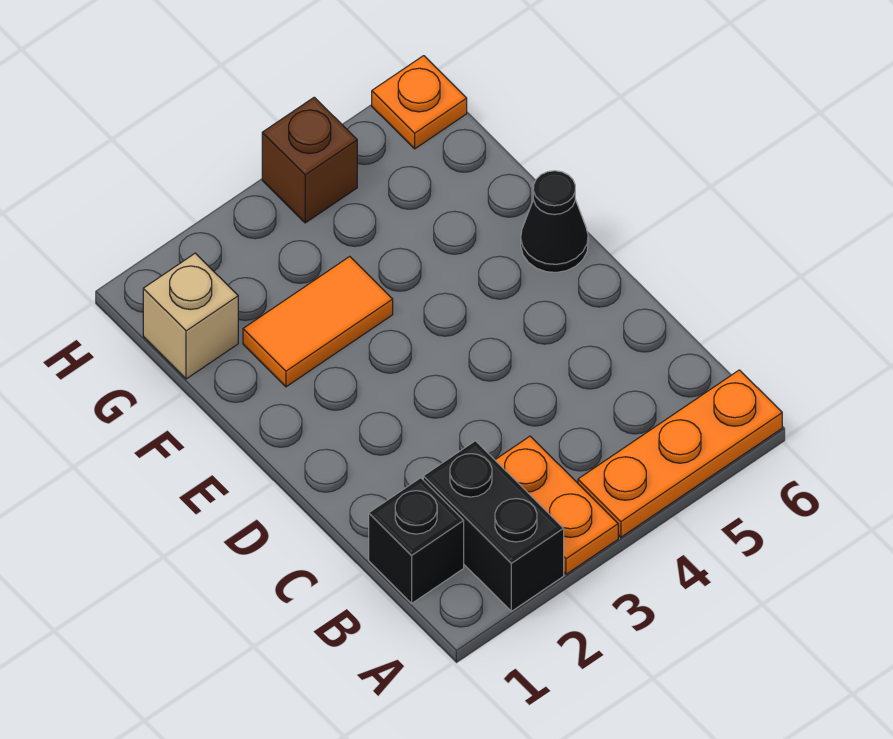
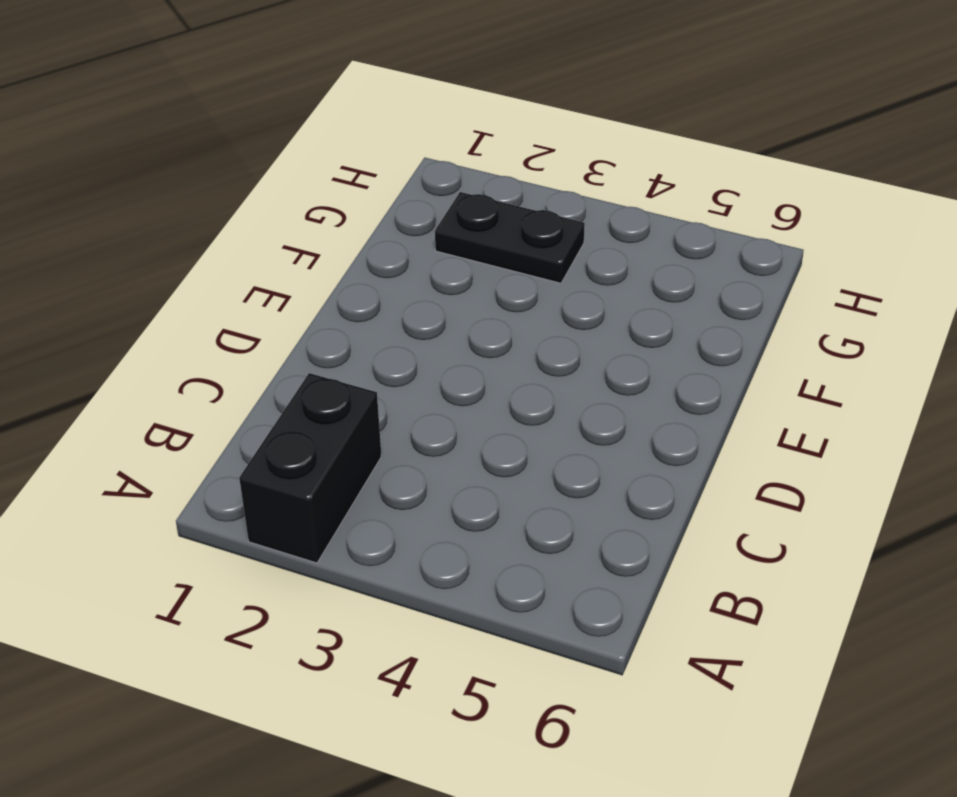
black plate G2:G3 level 1 -> none
none -> orange plate A3:B3 level 1
none -> orange plate A4:A6 level 1

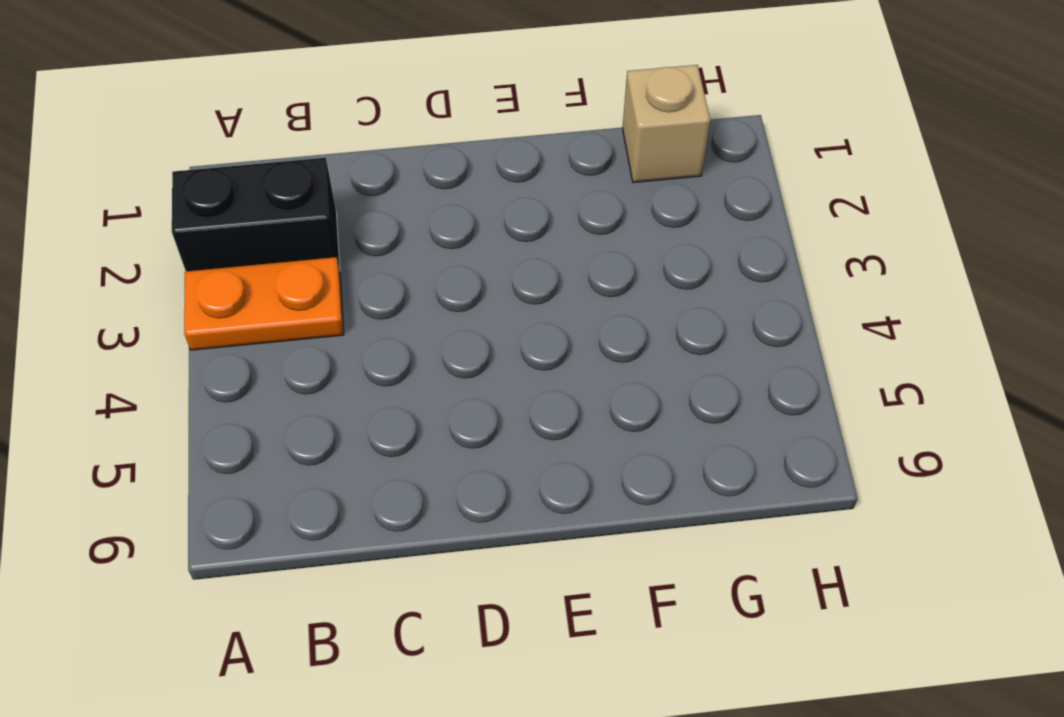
none -> orange plate A4:A6 level 1
none -> black brick B1 level 1

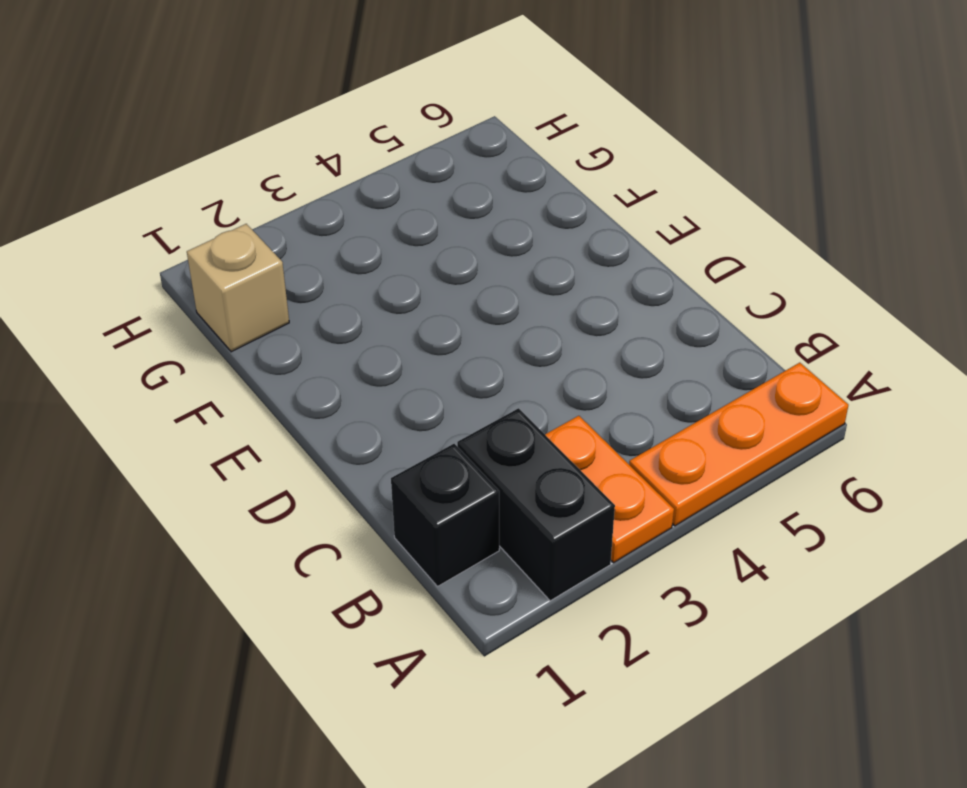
none -> black cone E6 level 1
none -> orange tile F2:F3 level 1

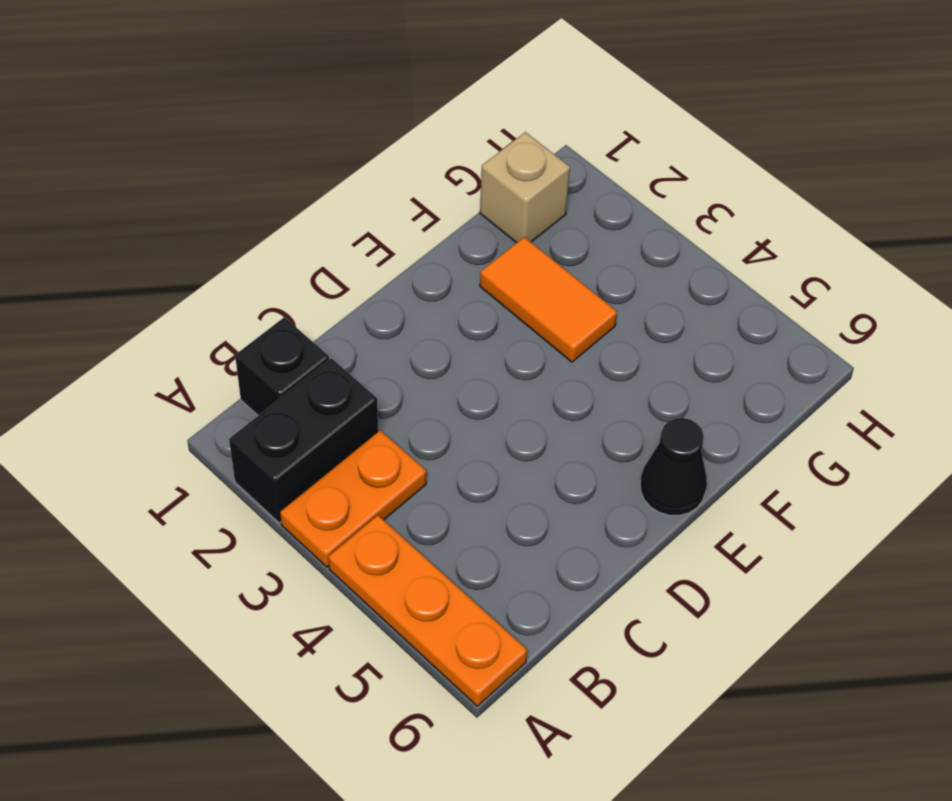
none -> brown brick H4 level 1
none -> orange plate H6 level 1

